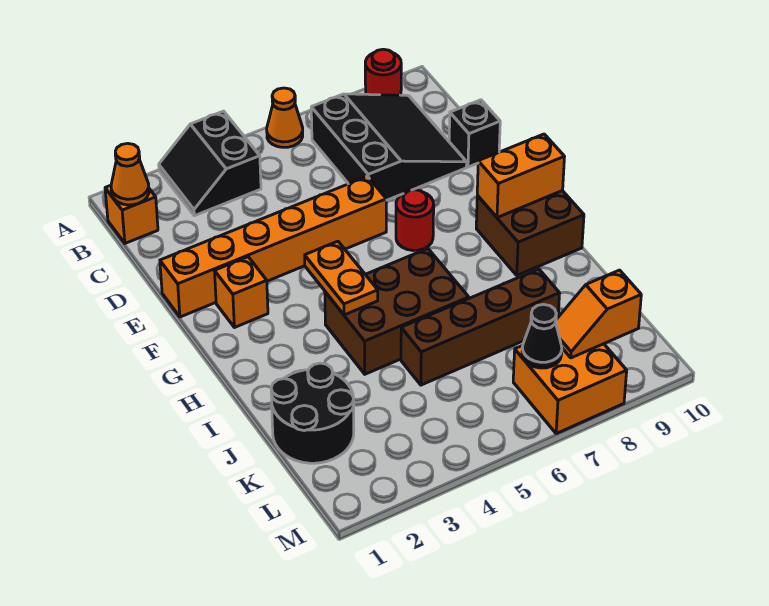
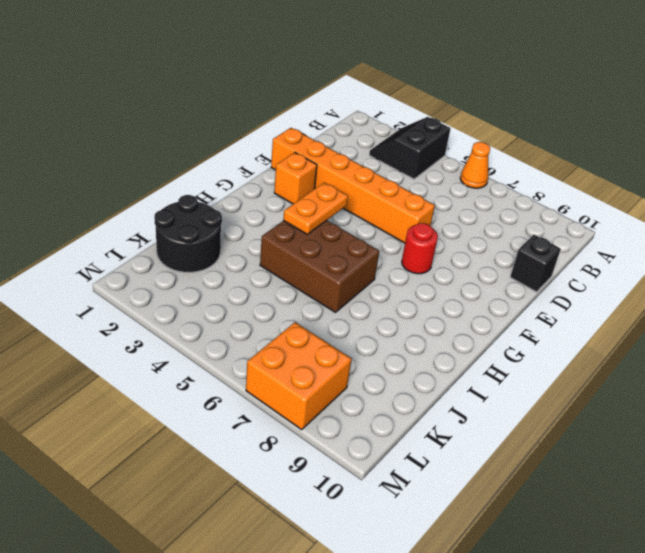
none -> red round brick A9 level 1
none -> orange brick B1 level 1
none -> black slope B7:D9 level 1 top 7

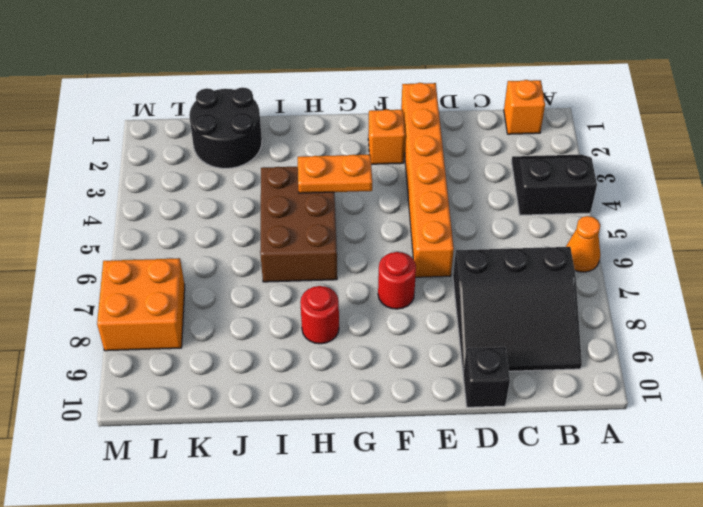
red round brick H8 level 1 -> red round brick A9 level 1
none -> brown brick G9:H10 level 1
none -> brown brick J5:J8 level 1
none -> orange cone B1 level 2

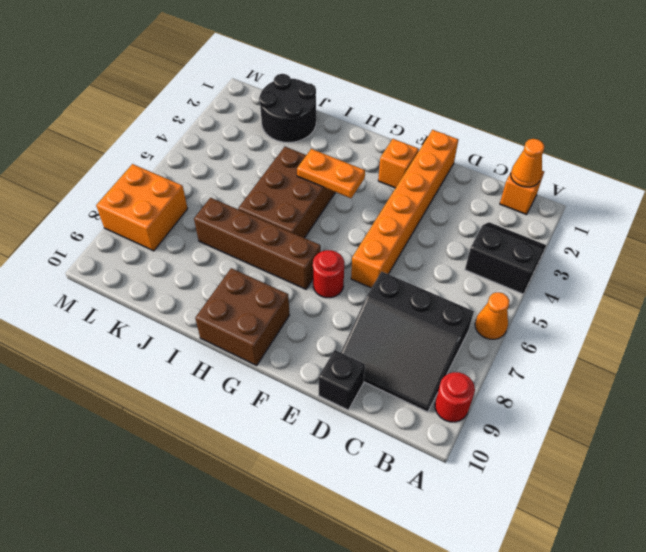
brown brick G7:J7 level 1 -> brown brick J5:J8 level 1
none -> orange brick G9:G10 level 2
none -> black cone L7 level 2
none -> orange slope L8:L9 level 2 top 9

